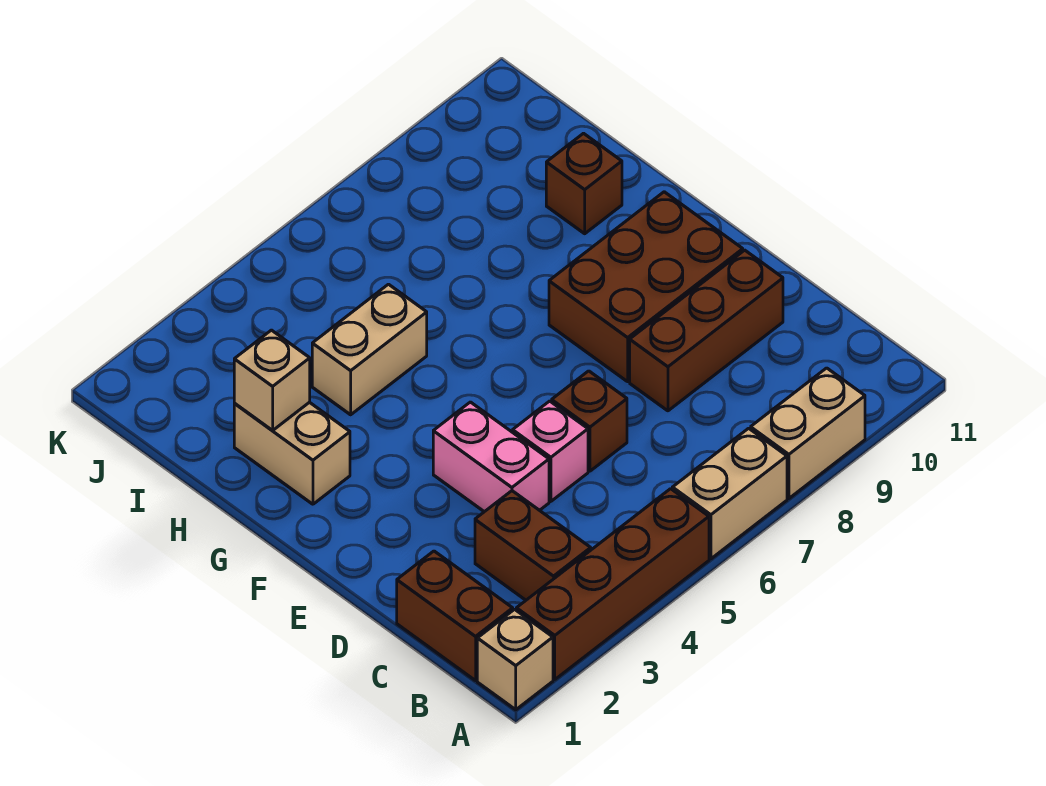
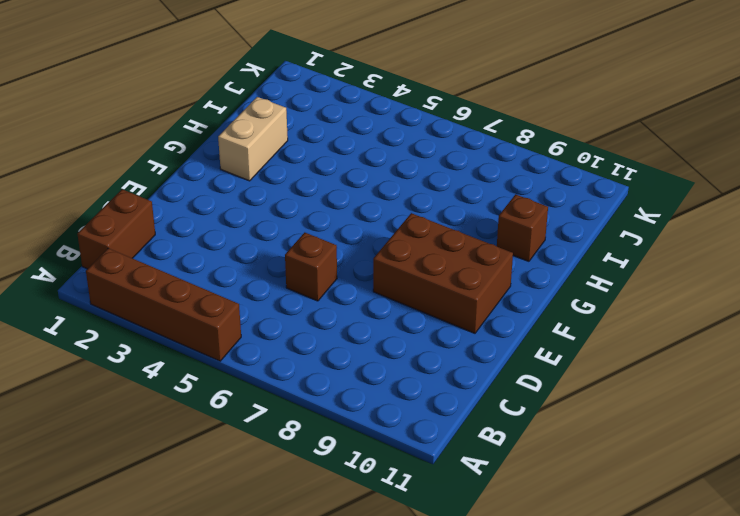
none -> tan brick A1 level 1
none -> tan brick A6:A7 level 1
none -> tan brick A8:A9 level 1

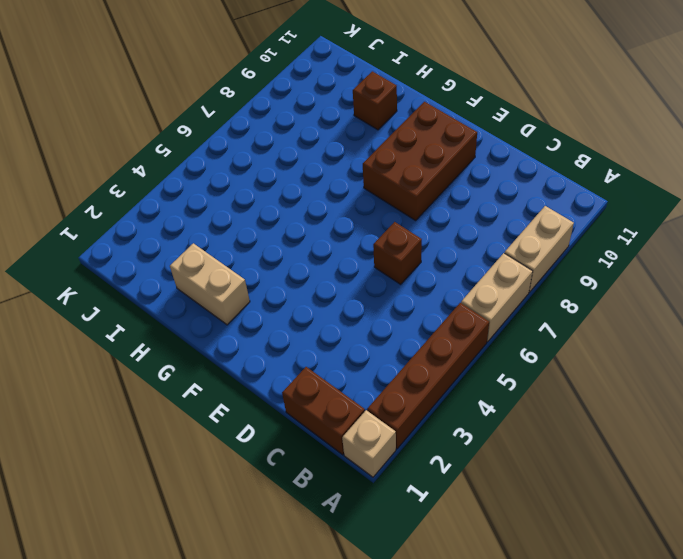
none -> brown brick B3:C3 level 1
none -> pink brick D4:E4 level 1
none -> pink brick D5 level 1

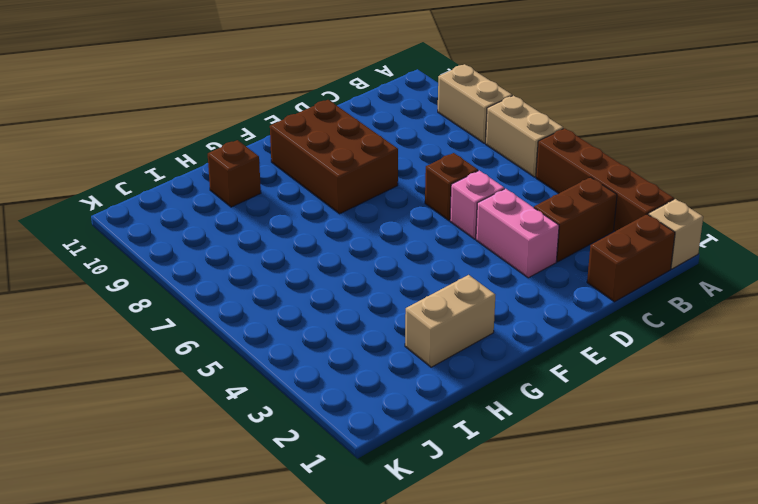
pink brick D3:D4 level 1 -> pink brick D4:E4 level 1
none -> brown brick D8:D10 level 1
none -> tan brick H4:H5 level 1
none -> tan brick H2 level 2

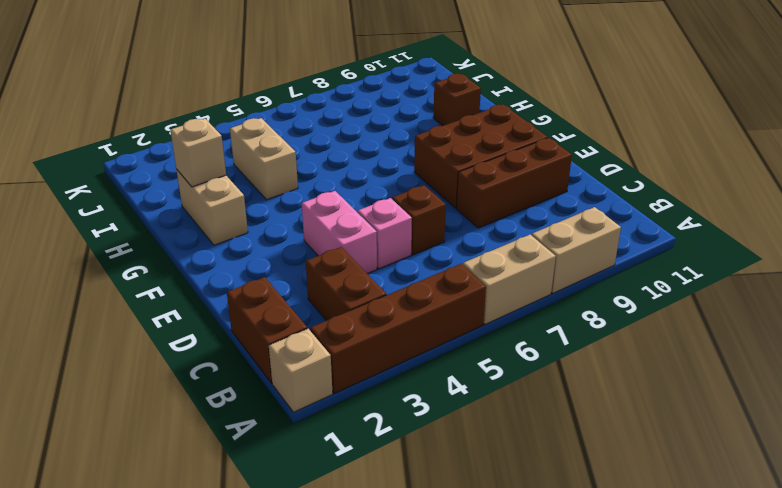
tan brick H4:I4 level 1 -> tan brick H4:H5 level 1

